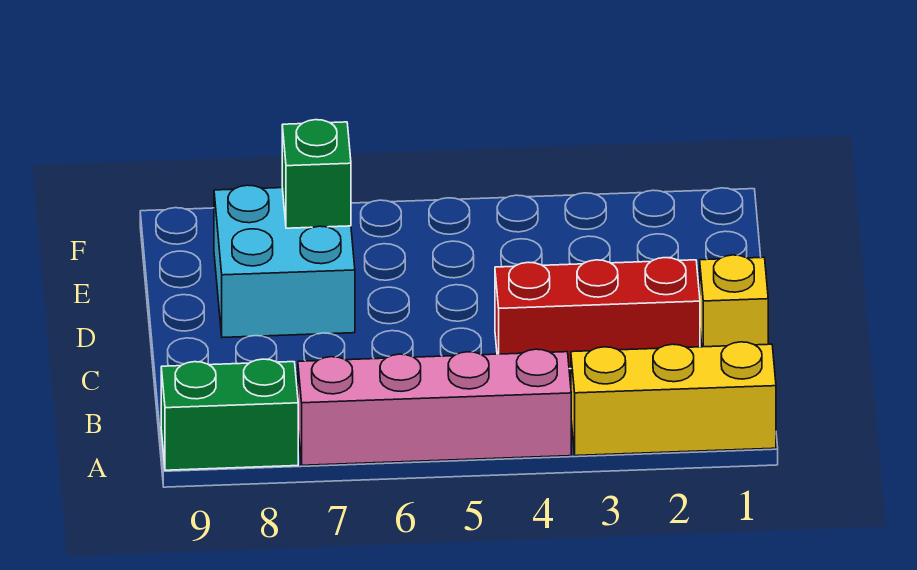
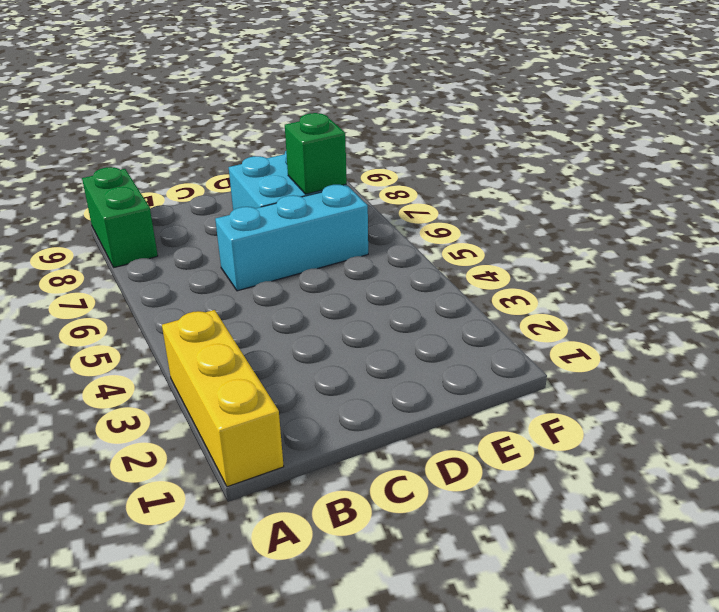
cyan brick C6:E6 level 1 -> none
none -> pink brick A4:A7 level 1
none -> yellow brick C1 level 1

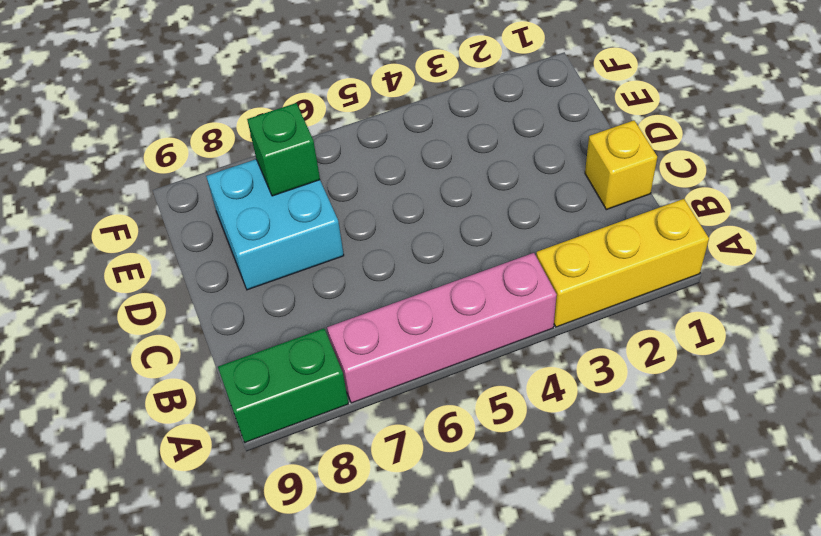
none -> red brick C2:C4 level 1

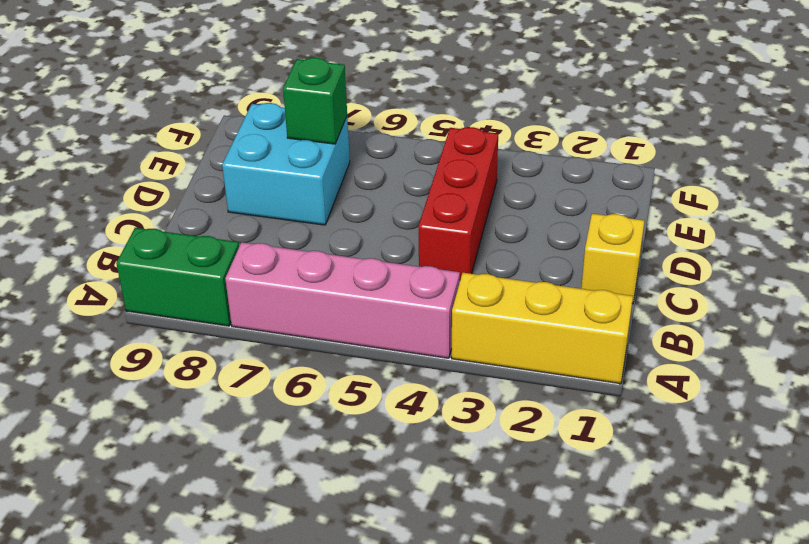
red brick C4:E4 level 1 -> red brick C2:C4 level 1

